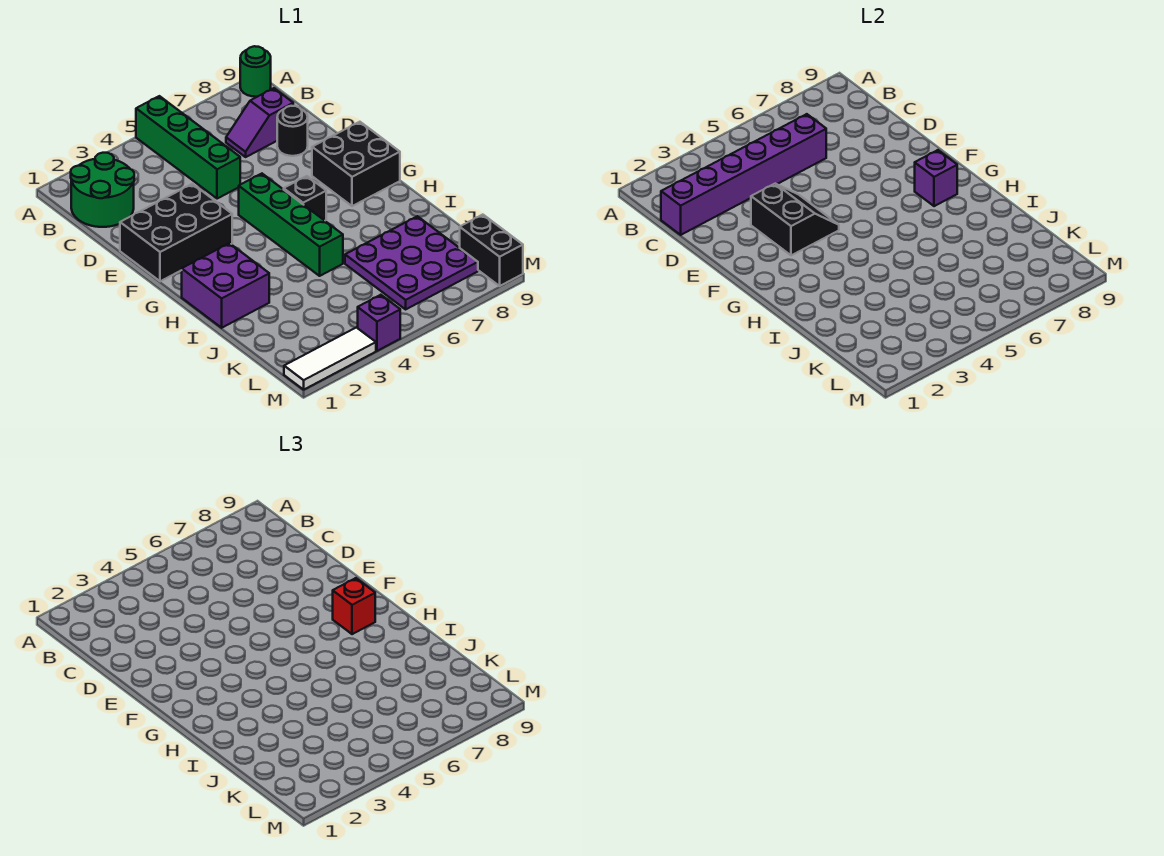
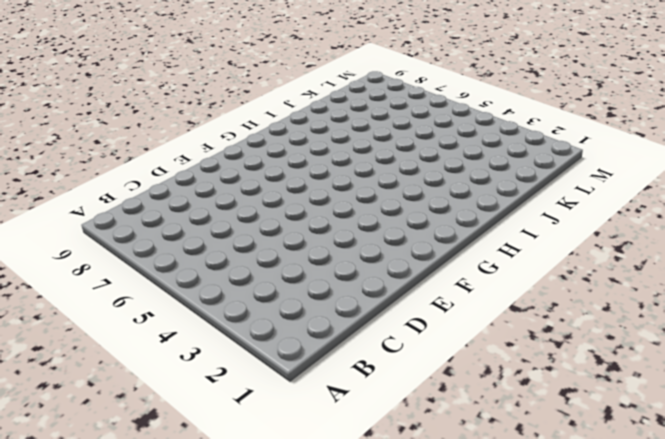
none -> green brick A5:D5 level 1
none -> green round brick A9 level 1
none -> green round brick B1:C2 level 1

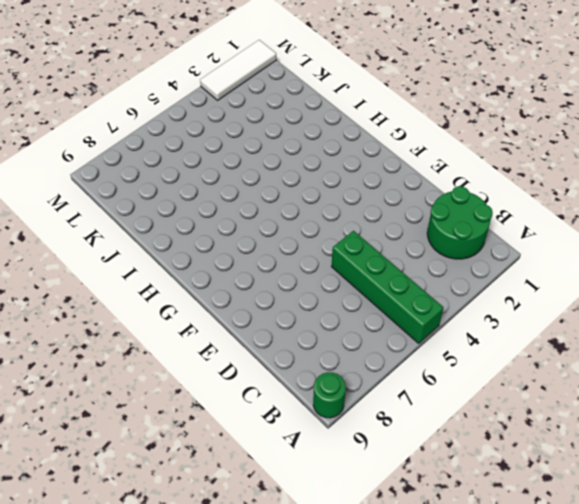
none -> purple slope C7:C8 level 1 top 8
none -> black round brick D8 level 1
none -> black brick E1:F3 level 1

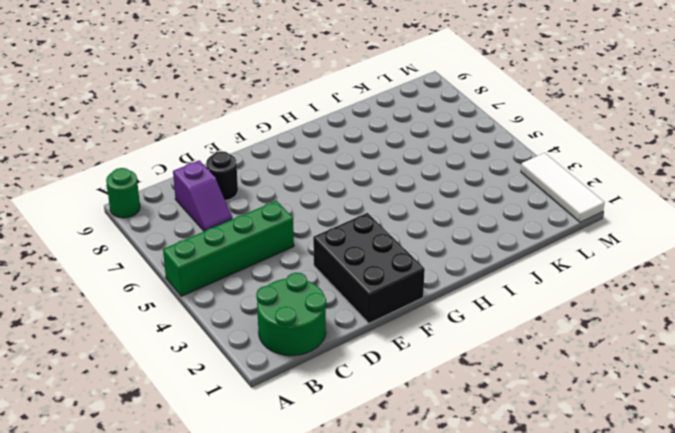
none -> green brick F5:I5 level 1
none -> black brick F8:G9 level 1
none -> black brick G6 level 1

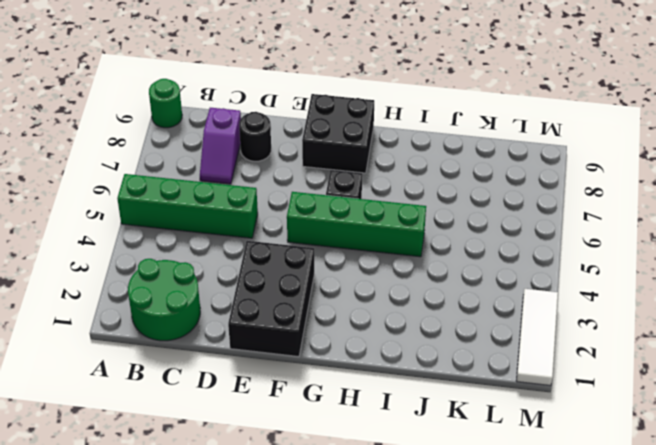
none -> purple brick H1:I2 level 1
none -> purple plate J6:L8 level 1
none -> black brick L9:M9 level 1

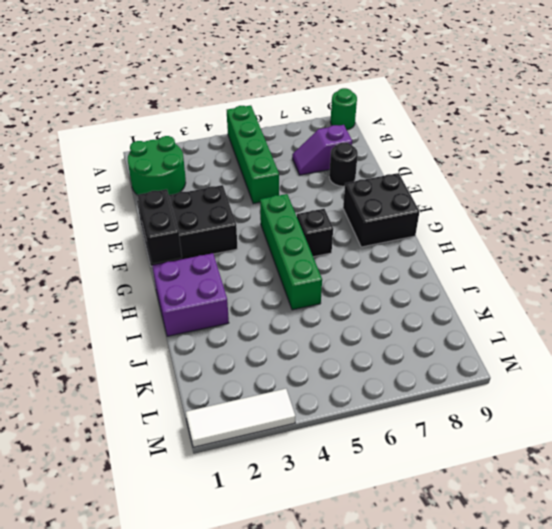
black brick F1:G1 level 2 -> black brick L9:M9 level 1
none -> purple plate J6:L8 level 1
none -> purple brick M4 level 1
none -> purple brick C1:C6 level 2

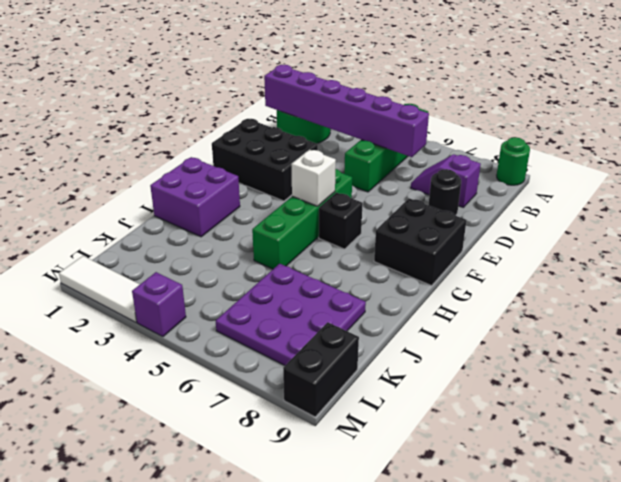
white brick G5 level 2 -> none
none -> black slope E3:F4 level 2 top 3
none -> purple brick G8 level 2
none -> red brick G8 level 3

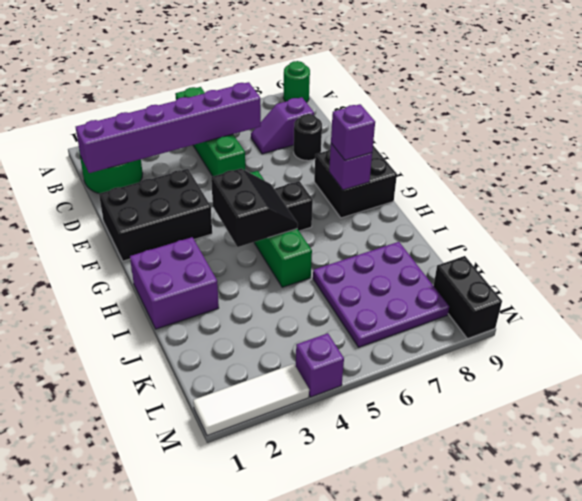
black slope G4:H5 level 2 top 4 -> black slope E3:F4 level 2 top 3
purple brick G8 level 3 -> red brick G8 level 3

